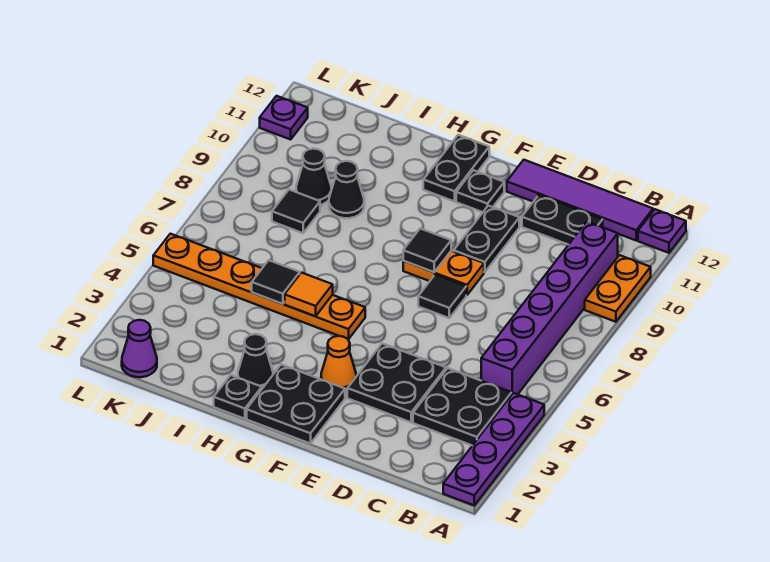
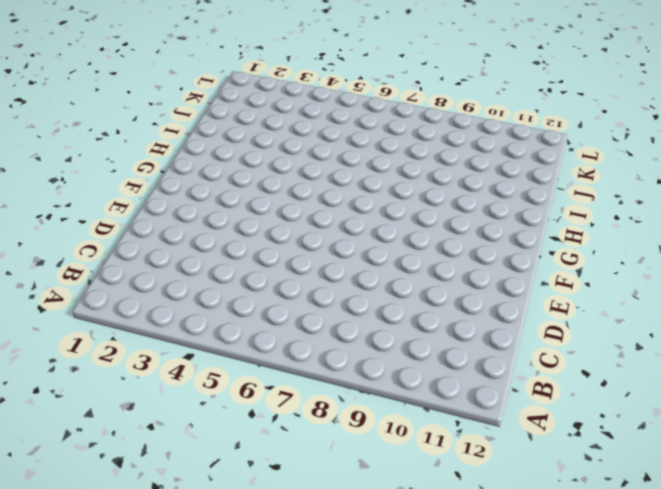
none -> purple plate A1:A4 level 1
none -> orange plate A9:A10 level 1
none -> purple plate A12 level 1

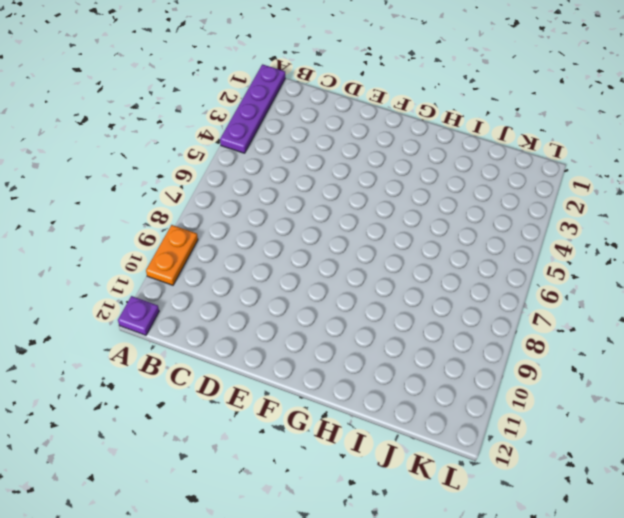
none -> black plate B3:C4 level 1
none -> purple brick B5:B10 level 1
none -> purple tile B12:E12 level 1

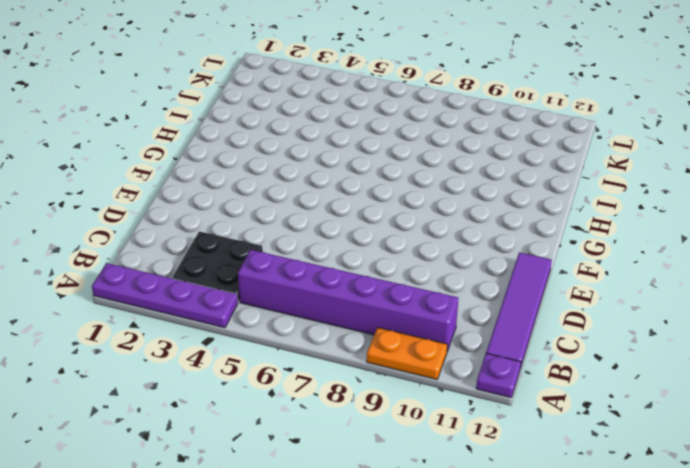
none -> black plate C11:D11 level 1
none -> black plate D3:E4 level 1
none -> black tile E7 level 1

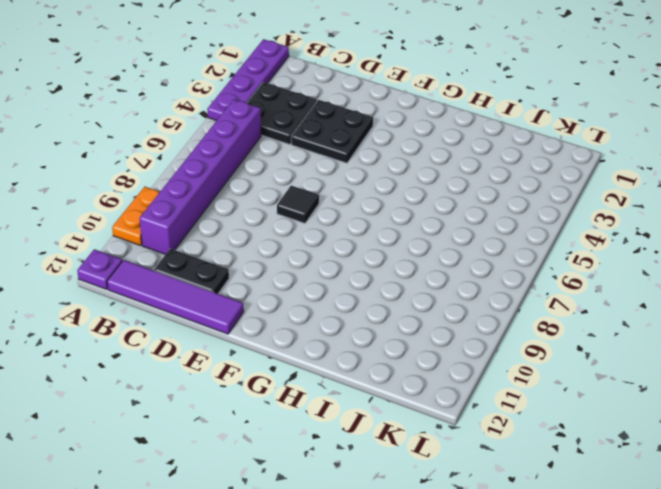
none -> orange plate E8:F8 level 1
none -> black plate E9:E10 level 1
none -> black plate F1:G2 level 1

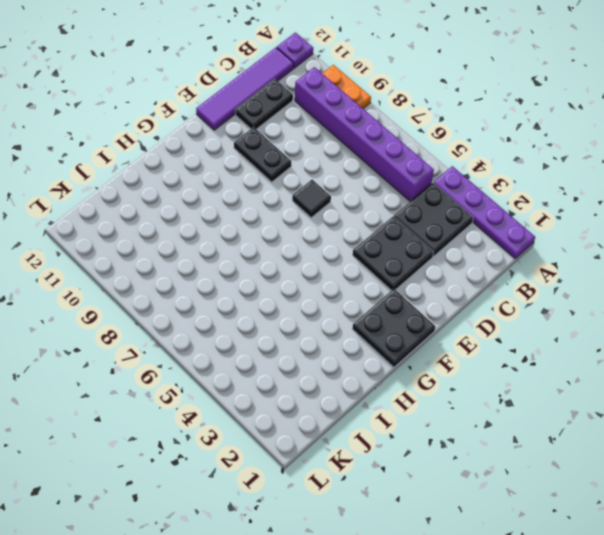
none -> orange plate E8:F8 level 1
none -> orange cone F3 level 1
none -> black plate F11 level 1

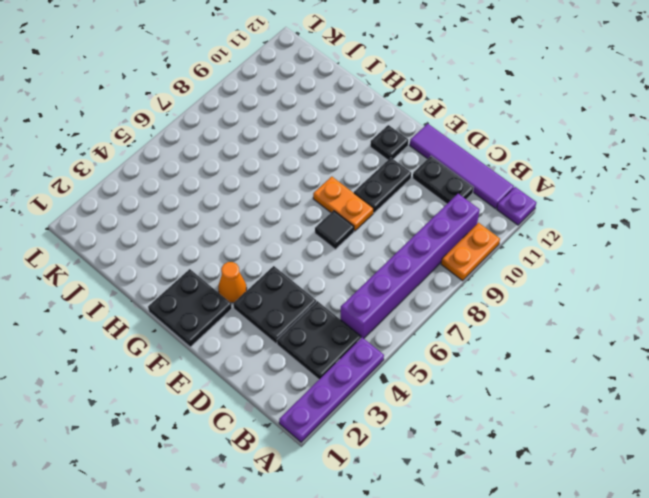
none -> orange plate G5:L5 level 1
none -> black plate G11:G12 level 1
none -> black plate H1 level 1

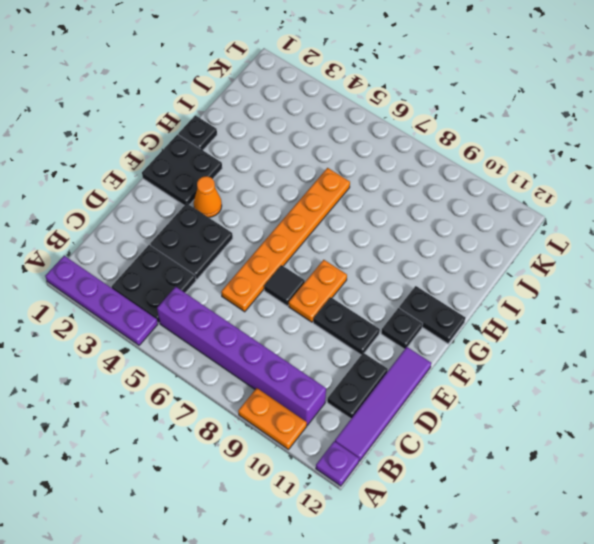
orange plate D6:I6 level 1 -> orange plate G5:L5 level 1
none -> black cone H2 level 1
none -> black cone I9 level 1
none -> black tile J8 level 1

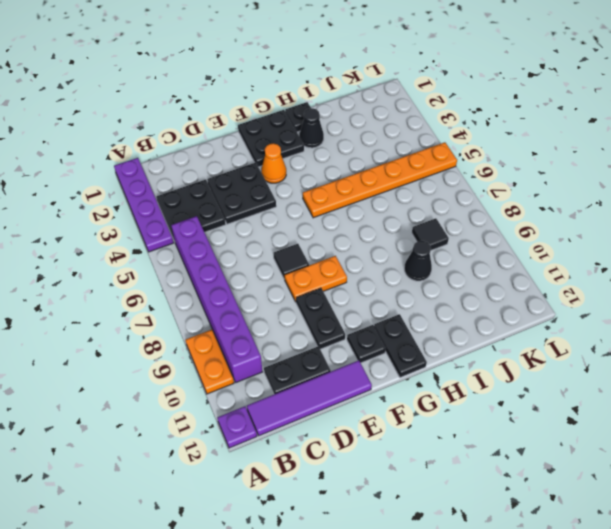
none -> black cone J9 level 1
none -> purple cone K1 level 1
none -> purple plate L11 level 1

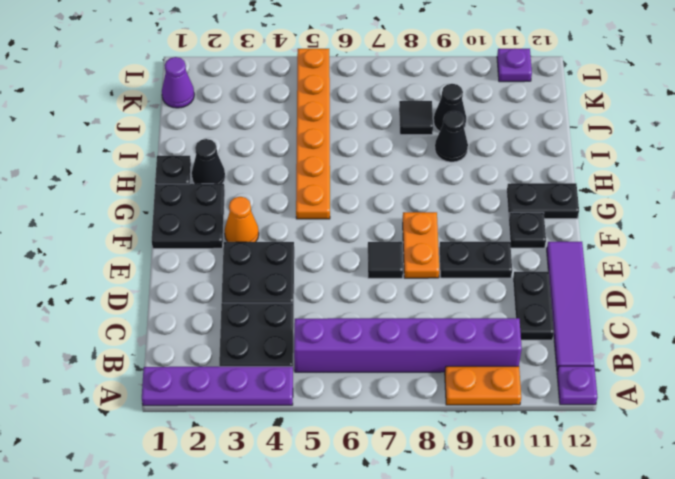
none -> black tile F8 level 2
none -> orange tile H5 level 2
none -> black tile I5 level 2

